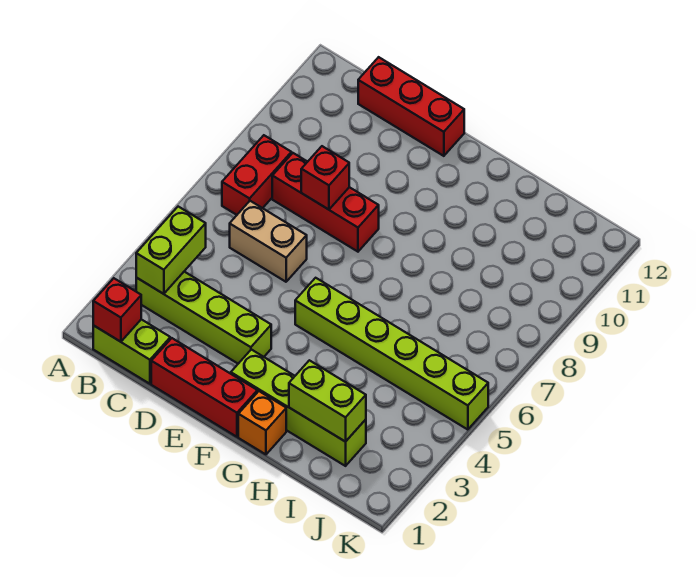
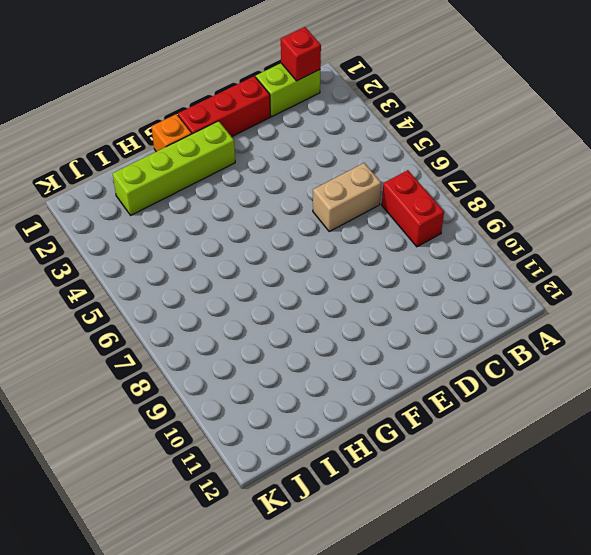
none -> lime brick B3:E3 level 1
none -> red brick C8:E8 level 1
none -> red brick C12:E12 level 1

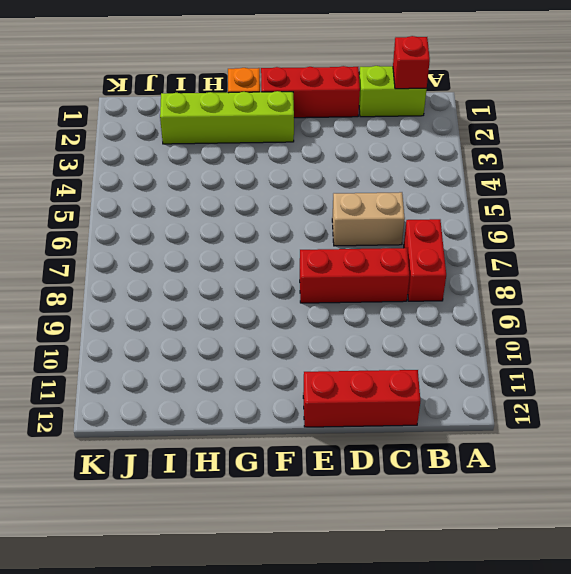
none -> lime brick B3:E3 level 1
none -> lime brick F5:K5 level 1
none -> lime brick B3:B4 level 2

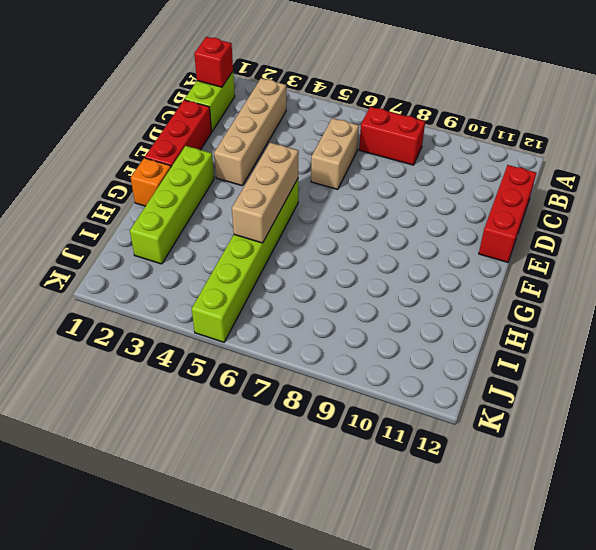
tan brick B3:E3 level 1 -> lime brick B3:E3 level 1
tan brick F5:H5 level 2 -> none
none -> red brick C8:E8 level 1
none -> lime brick B3:B4 level 2
none -> red brick D8 level 2

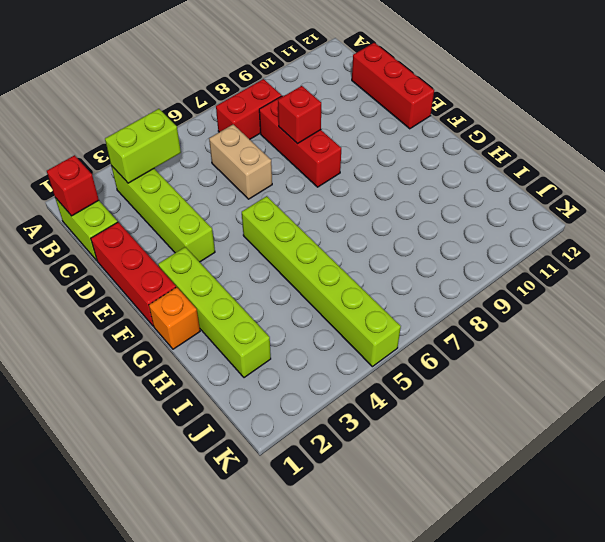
none -> lime brick H2:I2 level 2

